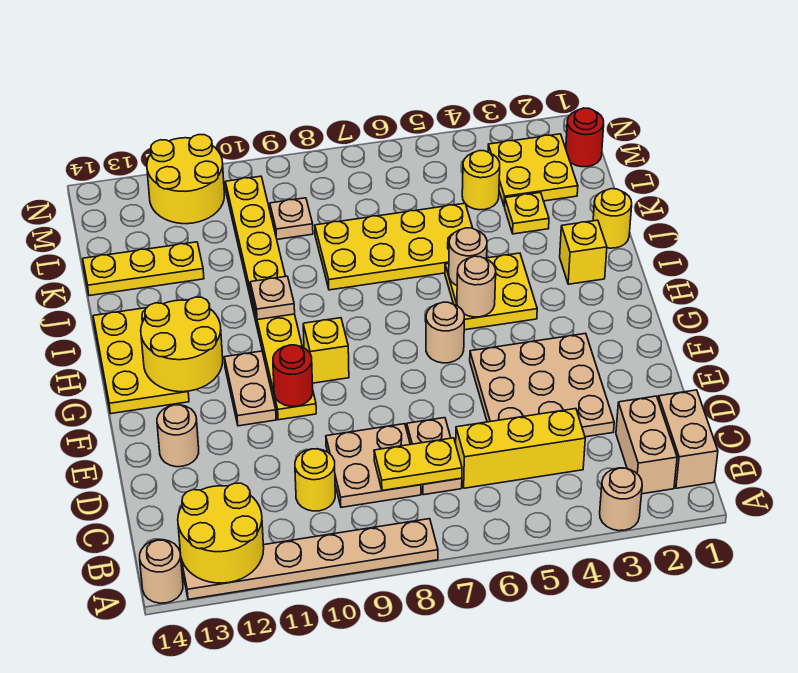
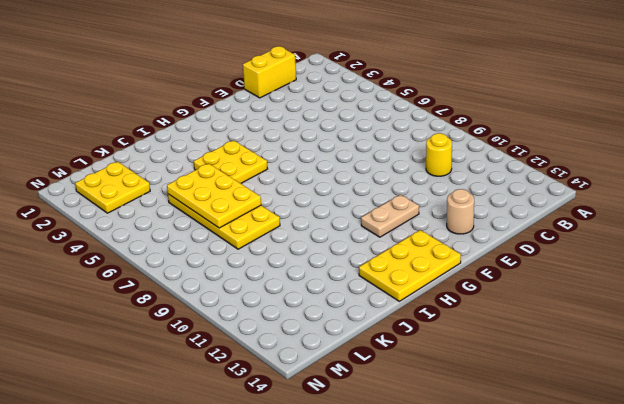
yellow brick C1:D1 level 1 -> tan brick B1:C1 level 1
yellow plate J5:K7 level 2 -> none
none -> tan round brick A3 level 1
none -> tan plate A8:A13 level 1
none -> tan round brick A14 level 1
none -> tan brick B2:C2 level 1

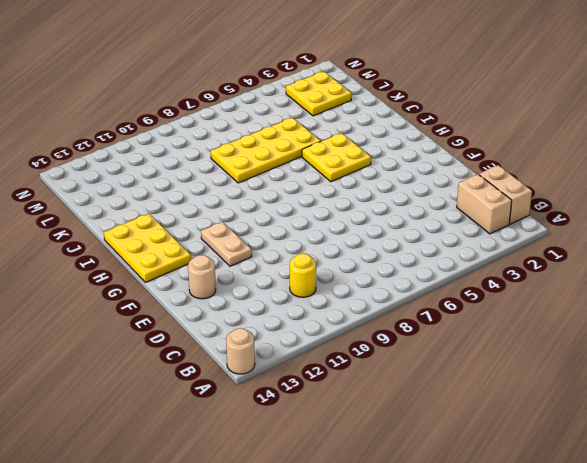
none -> tan round brick A3 level 1
none -> tan plate A8:A13 level 1
none -> yellow brick C4:C6 level 1
none -> tan plate C7:D7 level 1

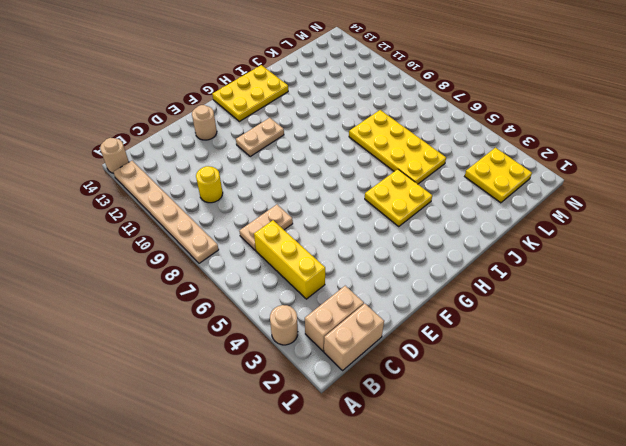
none -> tan plate C8:D9 level 1
none -> tan plate D3:F5 level 1
none -> yellow plate F10:M10 level 1
none -> tan round brick G6 level 1

